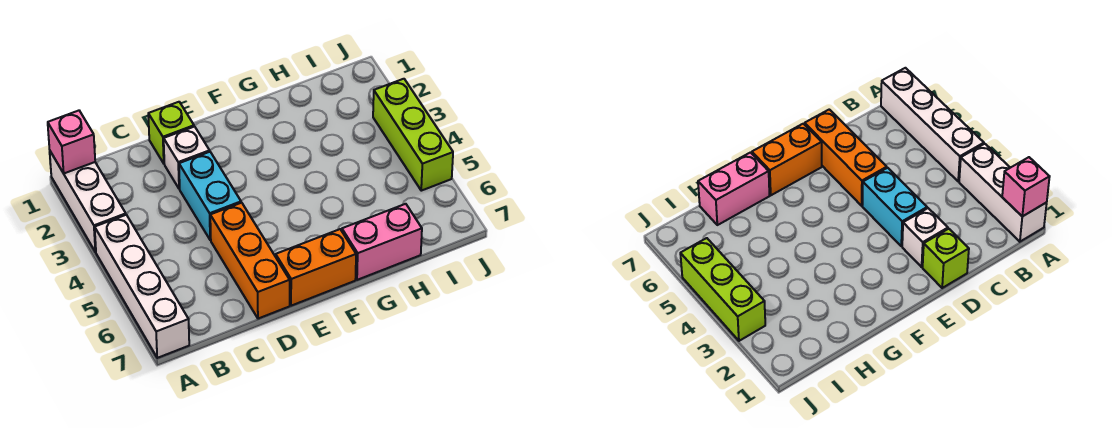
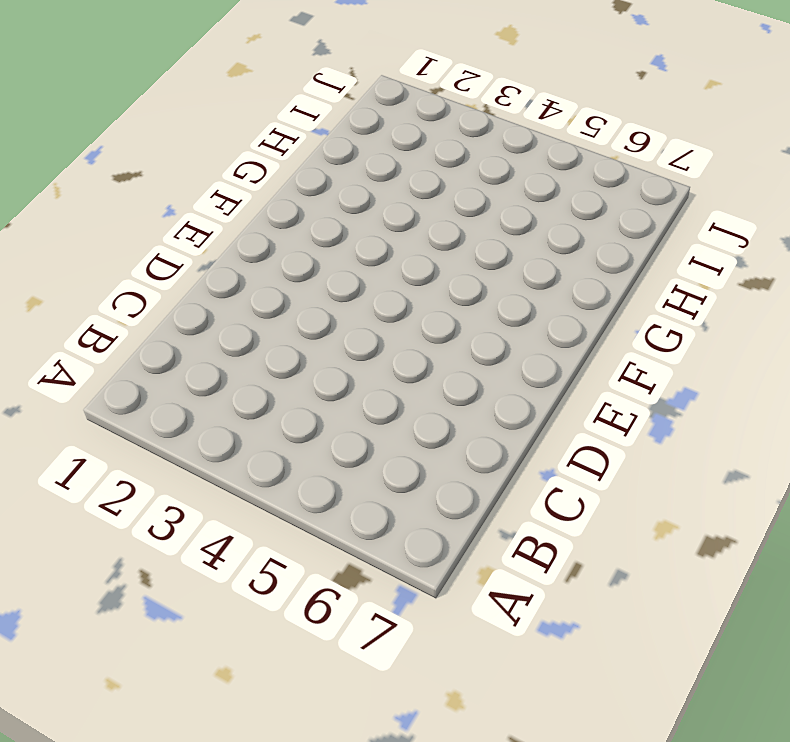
none -> white brick A1:A3 level 1
none -> white brick A4:A7 level 1

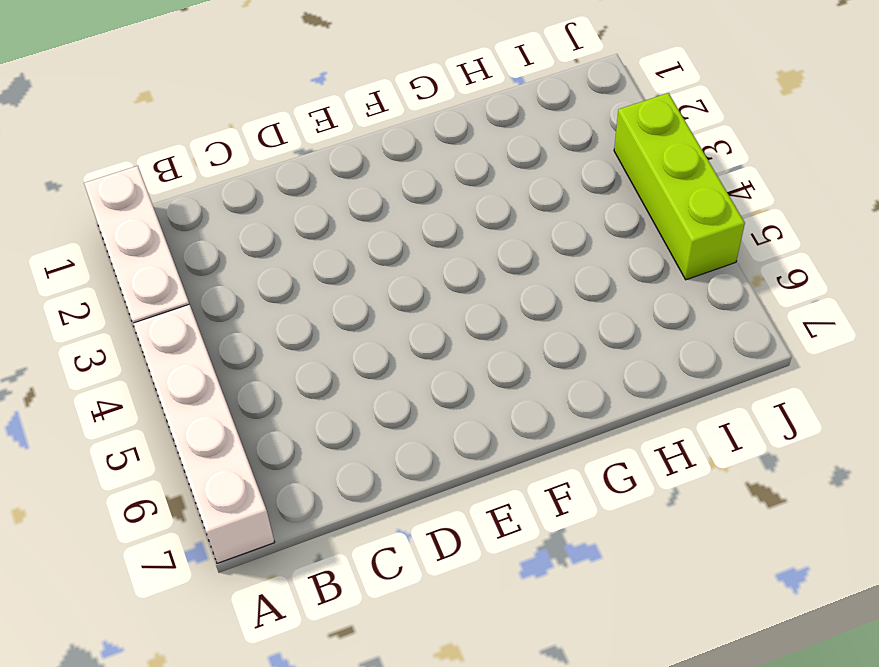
none -> lime brick D1 level 1
none -> white brick D2 level 1

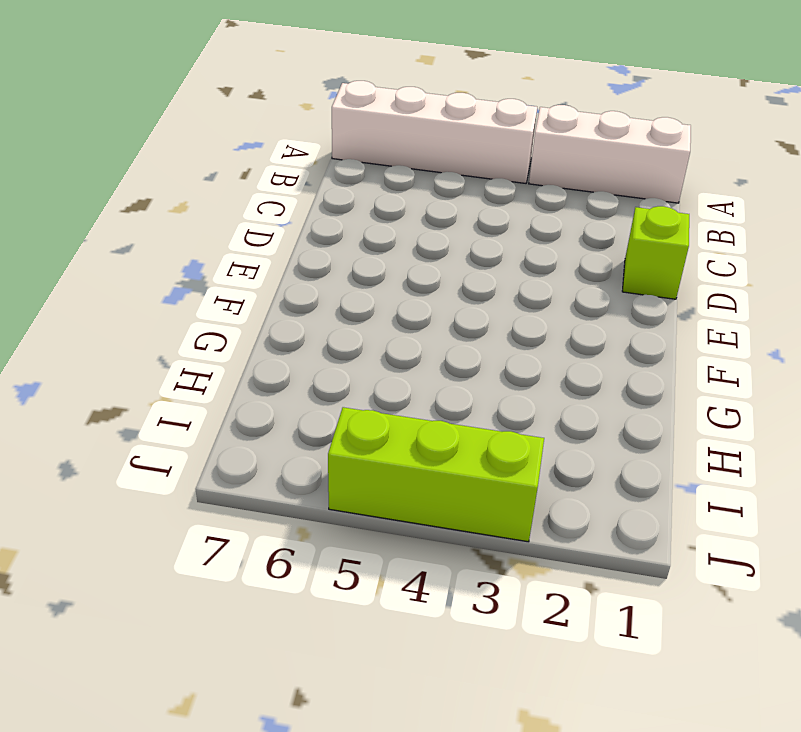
none -> white brick D2 level 1
none -> cyan brick D3:D4 level 1

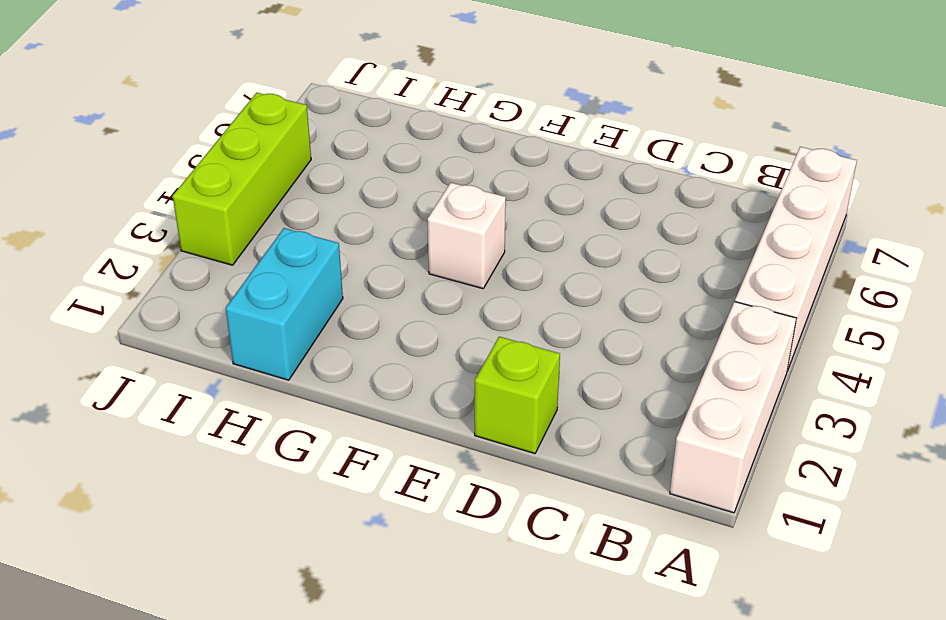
white brick F4 level 1 -> white brick D2 level 1
cyan brick H1:H2 level 1 -> cyan brick D3:D4 level 1
none -> orange brick D5:D7 level 1
none -> orange brick E7:F7 level 1

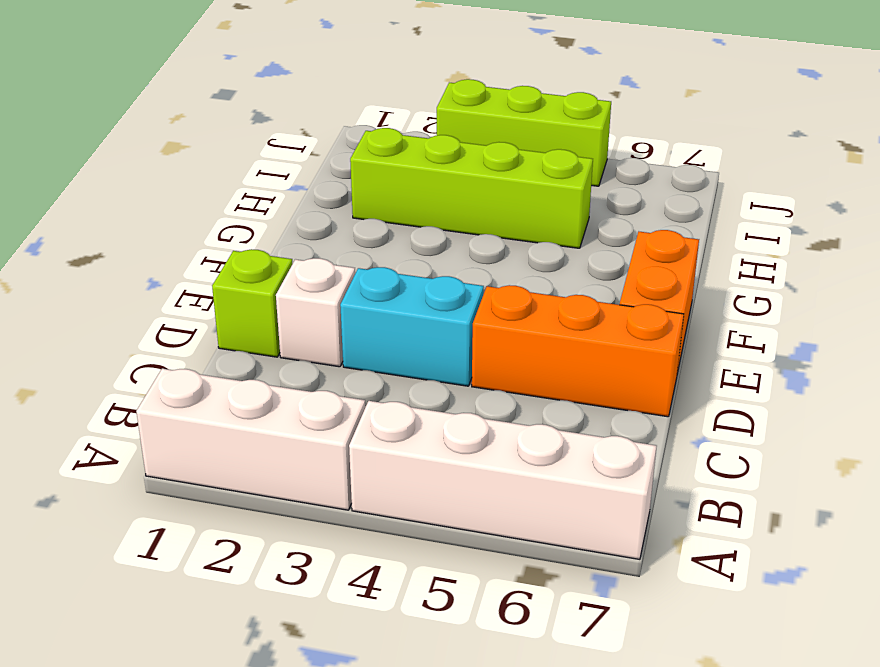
lime brick H2:H5 level 1 -> none
none -> pink brick G7:H7 level 1
none -> pink brick A1 level 2

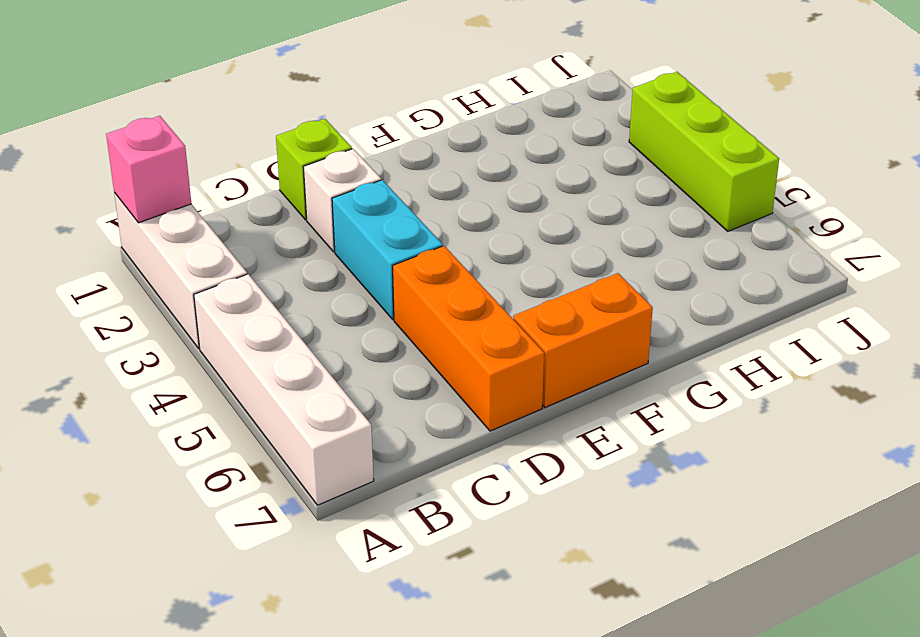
none -> pink brick G7:H7 level 1

